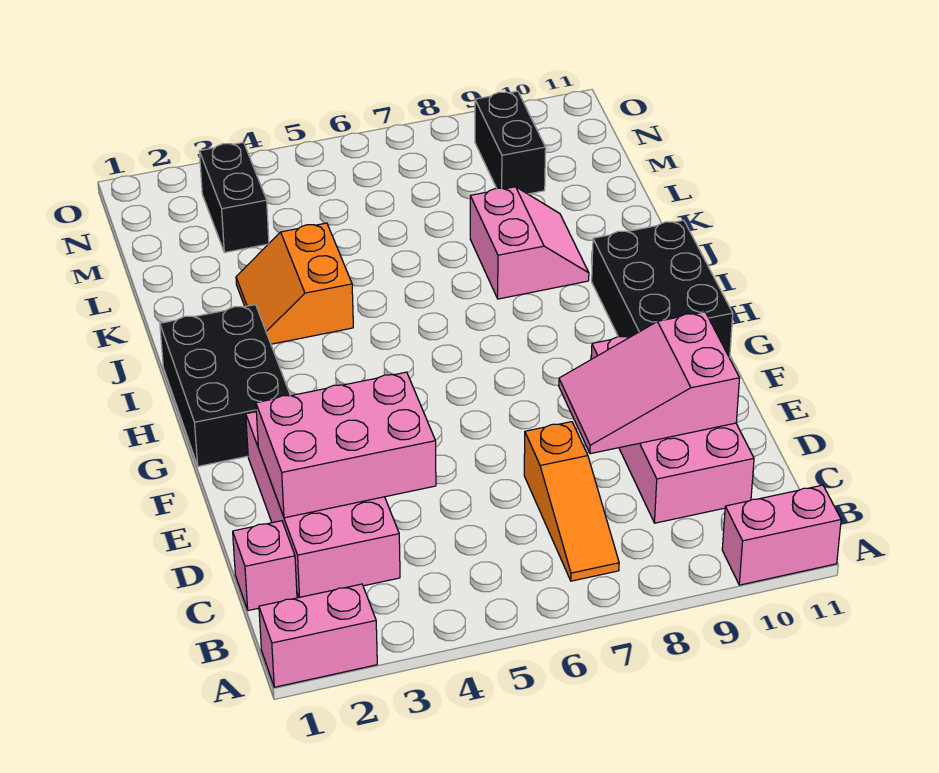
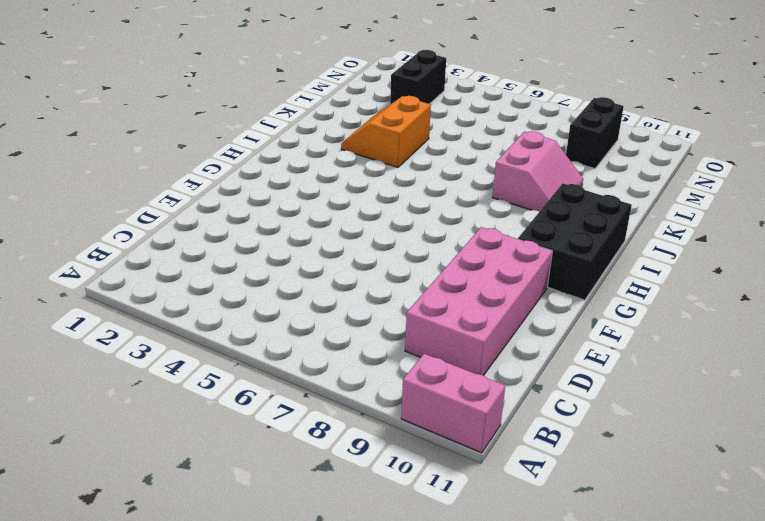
none -> pink brick A1:A2 level 1
none -> orange slope B7:D7 level 1 top D
none -> pink brick C1 level 1

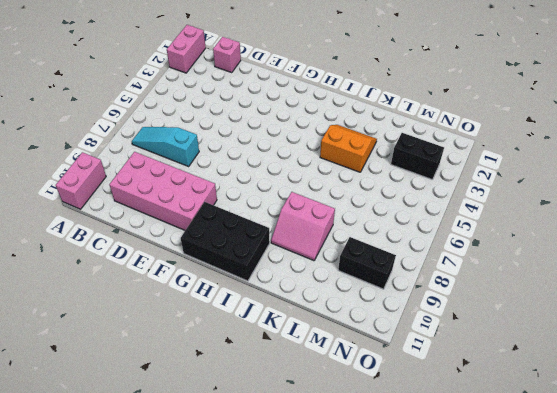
cyan slope B7:D7 level 1 top D -> orange slope B7:D7 level 1 top D
none -> pink brick C2:F3 level 1
none -> black brick G1:I2 level 1
none -> pink brick D2:E4 level 2

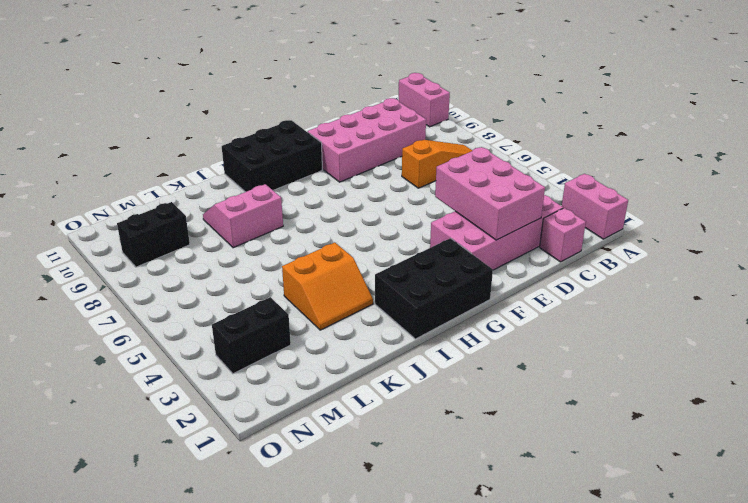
none -> pink slope D8:E10 level 2 top 10

